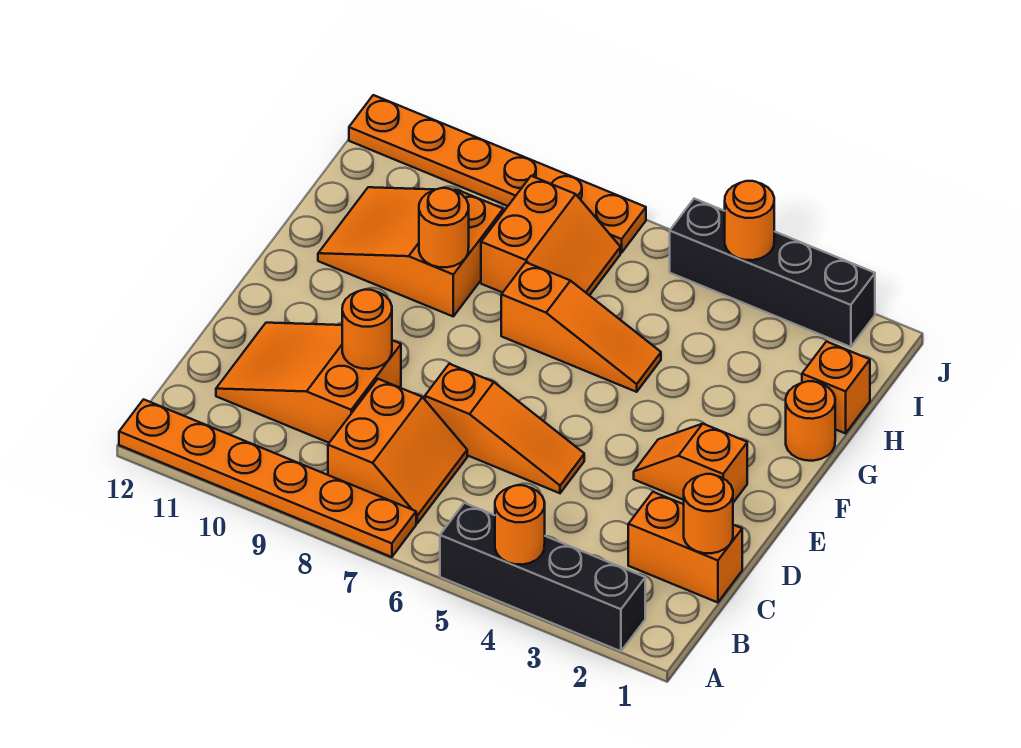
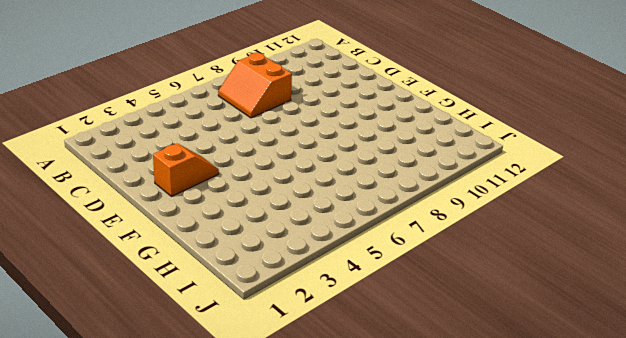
none -> black brick A2:A5 level 1
none -> orange plate A7:A12 level 1
none -> orange brick C1:C2 level 1

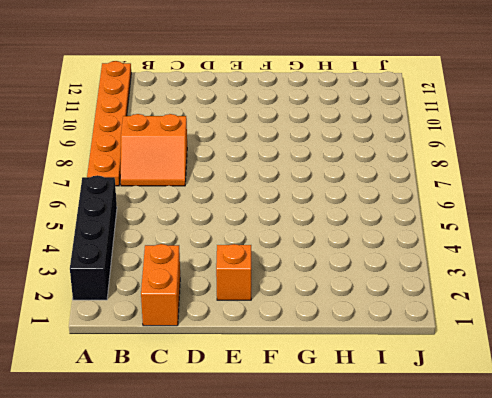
none -> orange slope C9:D11 level 1 top 9
none -> orange slope D5:D7 level 1 top 7
none -> orange round brick G1 level 1

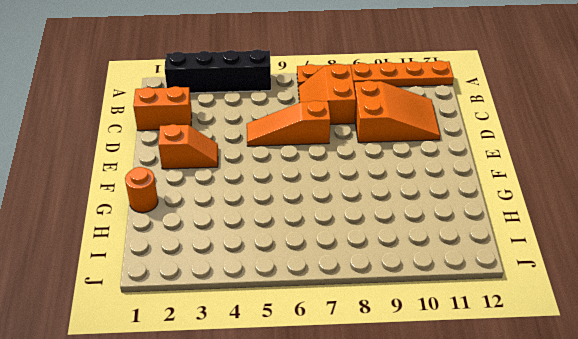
none -> orange slope G5:G7 level 1 top 7
none -> orange slope G9:H11 level 1 top 9
none -> orange brick H1 level 1

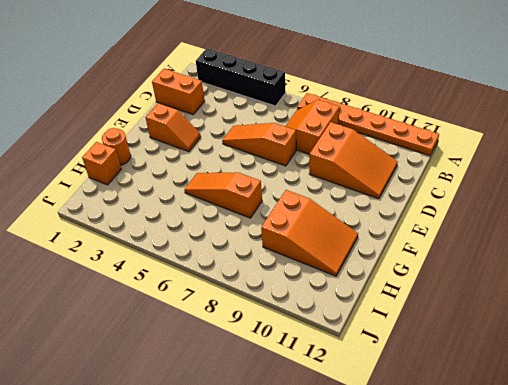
none -> orange slope H7:I8 level 1 top 8
none -> black brick J2:J5 level 1
none -> orange plate J7:J12 level 1

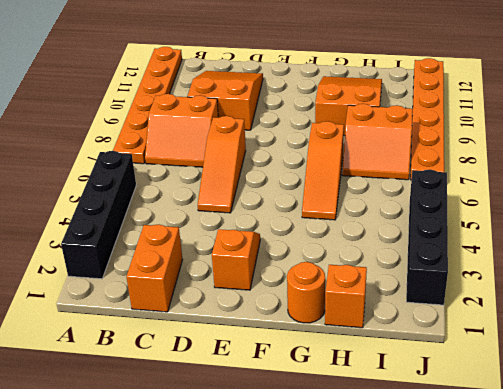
none -> orange round brick A4 level 2
none -> orange round brick C1 level 2
none -> orange round brick D9 level 2

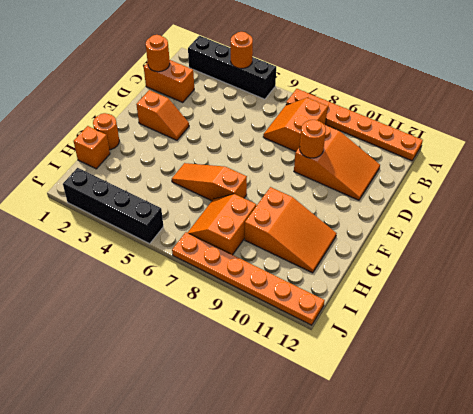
none -> orange slope D5:D7 level 1 top 7
none -> orange round brick G9 level 2
none -> orange round brick J4 level 2

